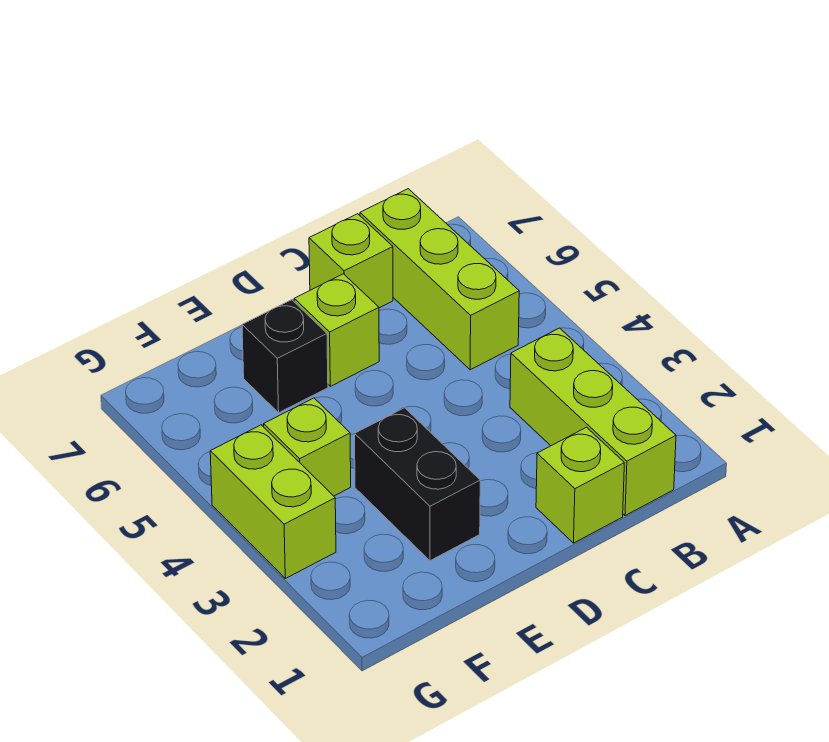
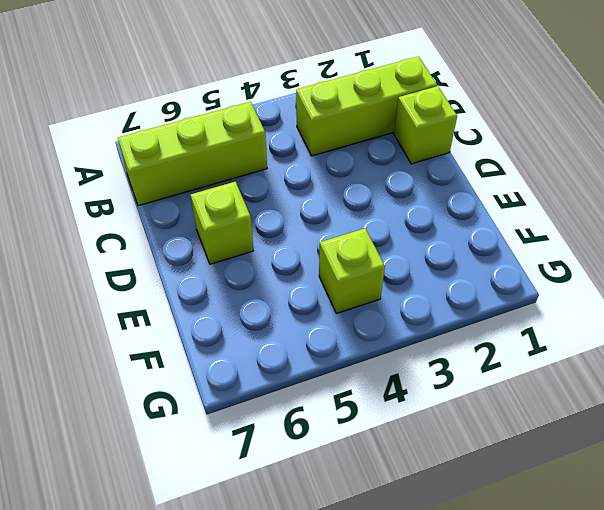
none -> lime brick C7 level 1
none -> black brick E2:E3 level 1

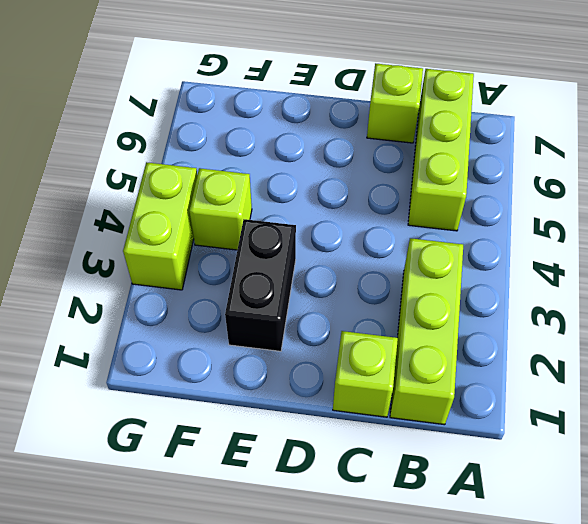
none -> lime brick D6 level 1
none -> black brick E6 level 1

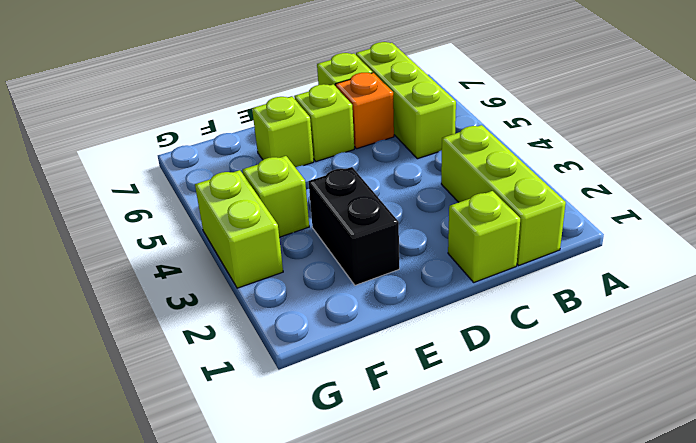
orange brick C6 level 1 -> none
lime brick E6 level 1 -> black brick E6 level 1

